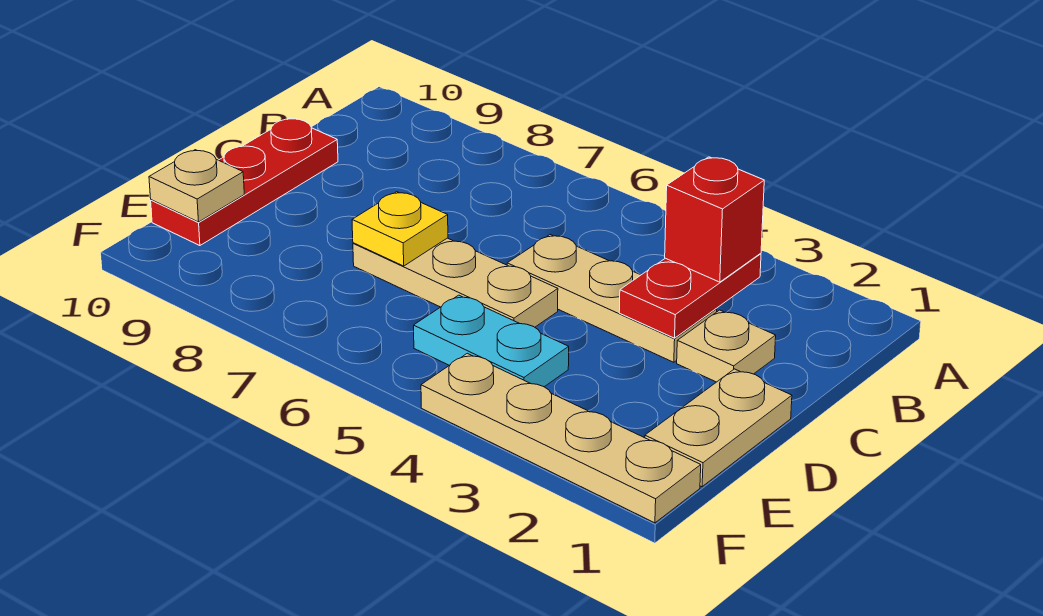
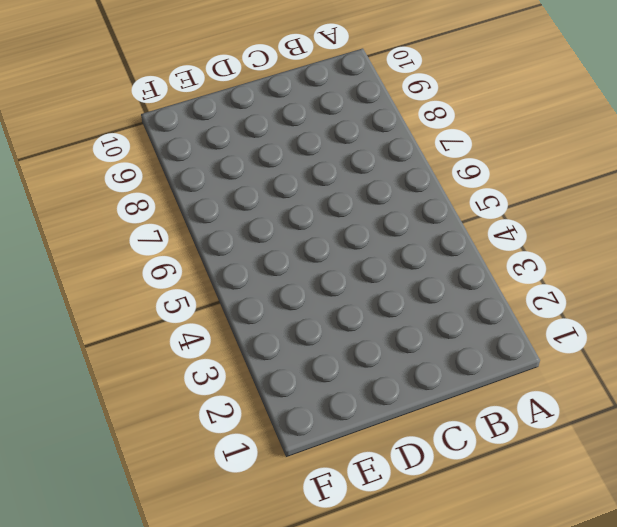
none -> tan plate C2 level 1
none -> tan plate C3:C5 level 1

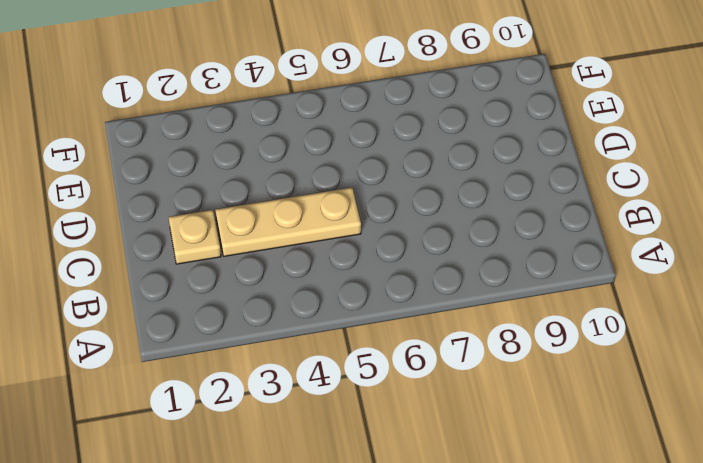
none -> red plate C10:E10 level 1
none -> tan plate D1:E1 level 1

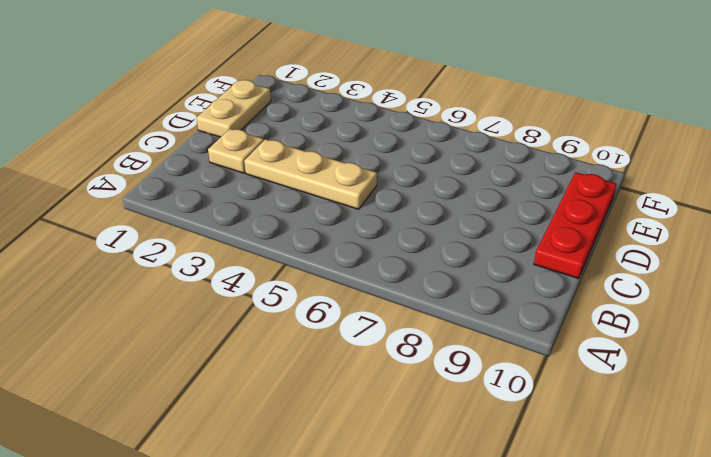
none -> tan plate D5:D7 level 1
none -> cyan plate E4:E5 level 1

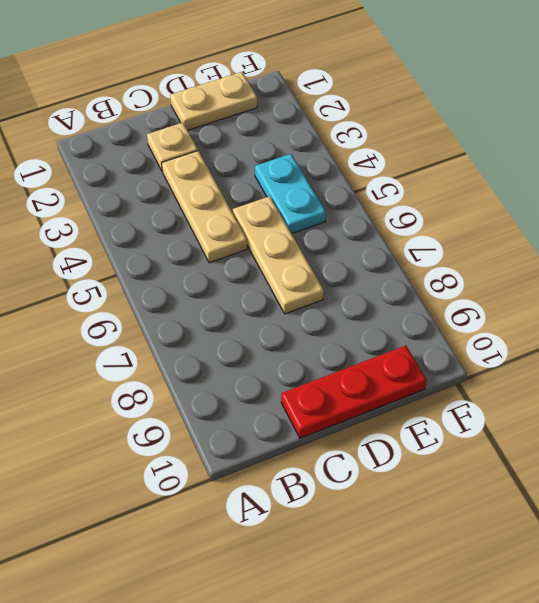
none -> tan plate F1:F4 level 1
none -> red plate B3:C3 level 2

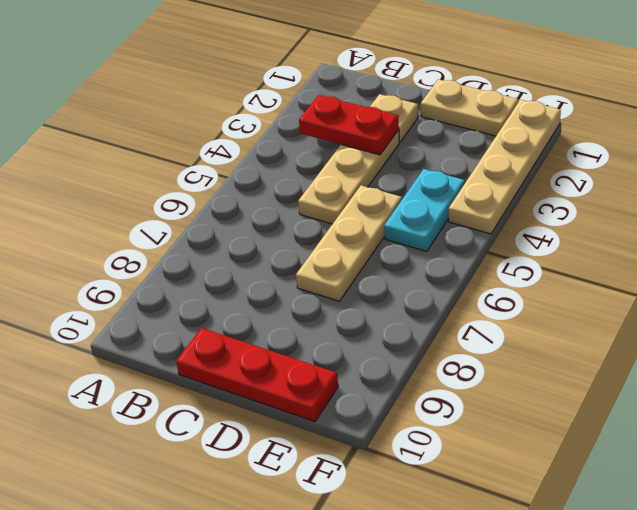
none -> yellow plate D7 level 2
none -> tan plate E10 level 2

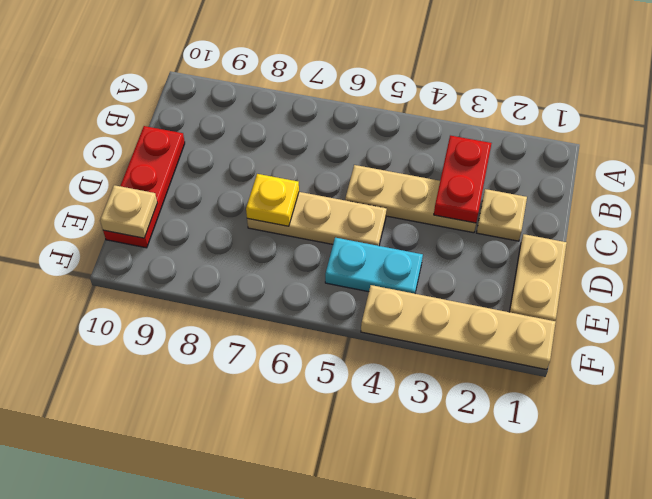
none -> red brick B3 level 3

